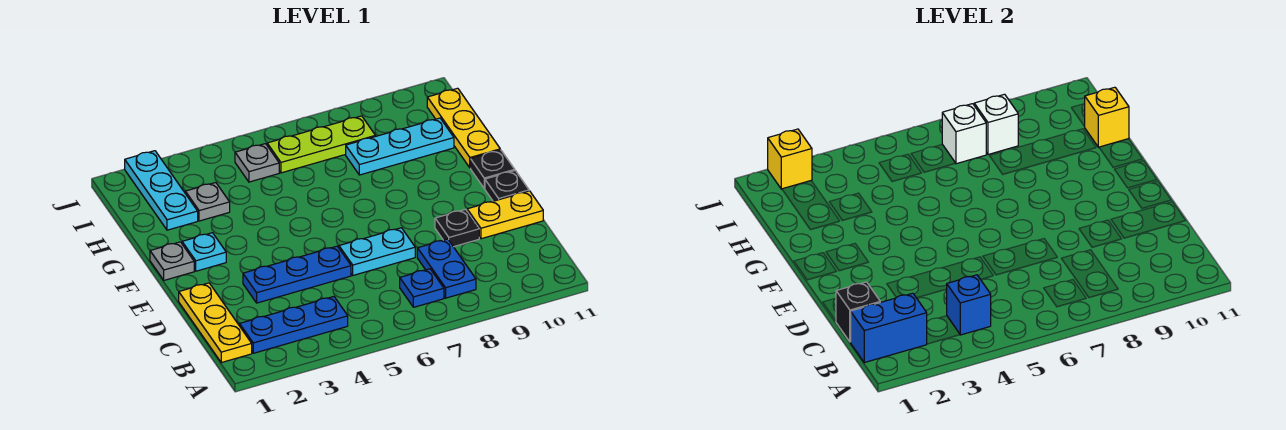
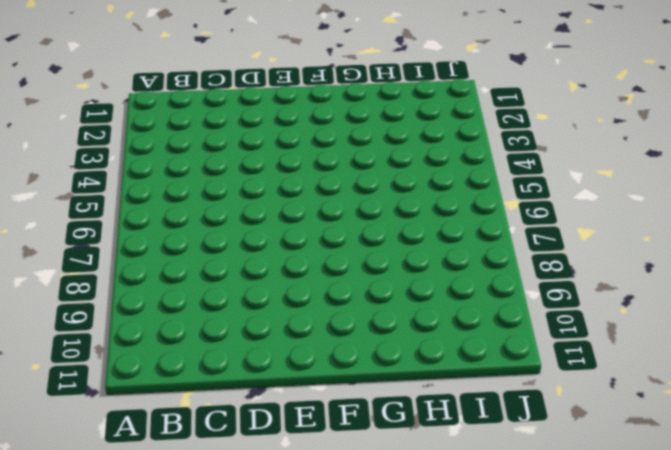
none -> yellow plate B1:D1 level 1
none -> blue plate B2:B4 level 1
none -> blue plate B7 level 1

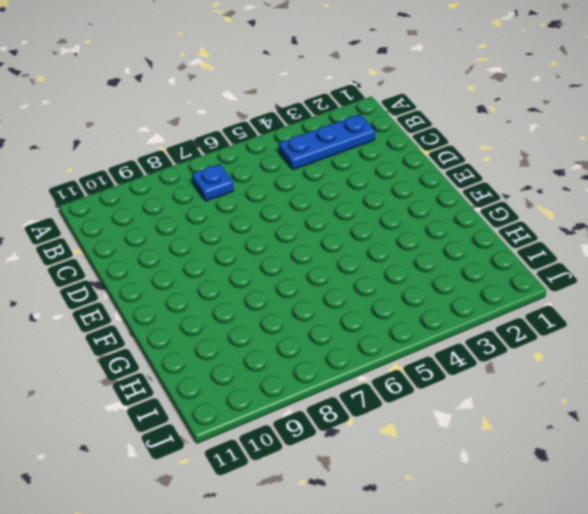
none -> yellow plate B1:D1 level 1
none -> blue plate B8:C8 level 1
none -> blue plate D3:D5 level 1

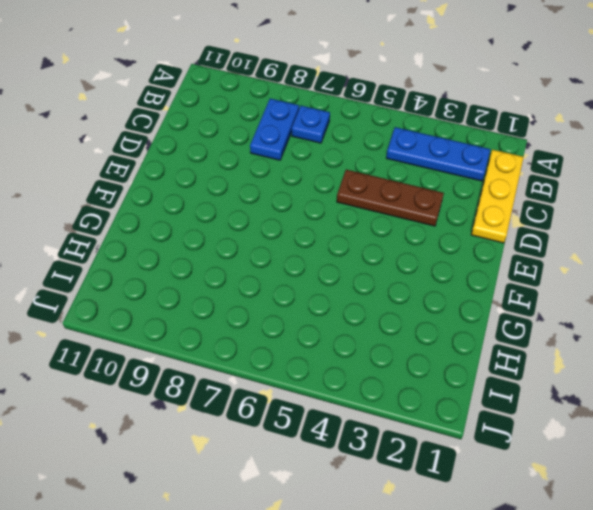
brown plate D3:D5 level 1 -> blue plate D3:D5 level 1
none -> cyan plate D6:D7 level 1
none -> black plate D9 level 1
none -> yellow plate D10:D11 level 1

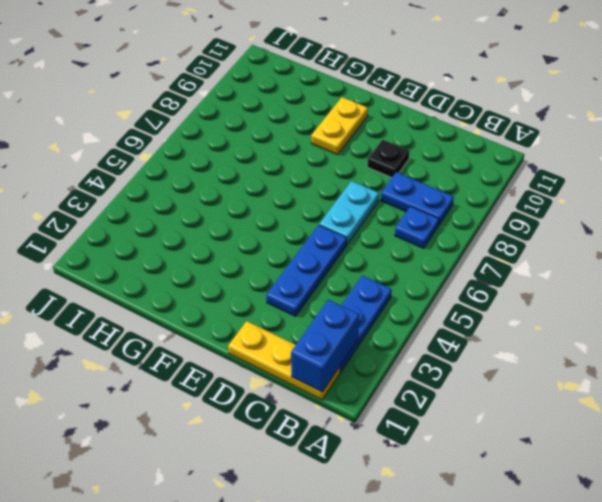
yellow plate F9:F10 level 1 -> yellow plate D10:D11 level 1
none -> black plate E11 level 1
none -> grey plate F1 level 1
none -> cyan plate F2 level 1

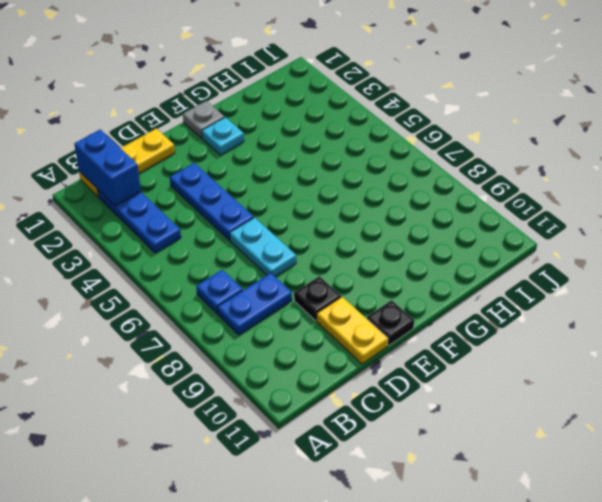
none -> black plate F11 level 1
none -> yellow plate G11:I11 level 1
none -> cyan plate H2:J2 level 1

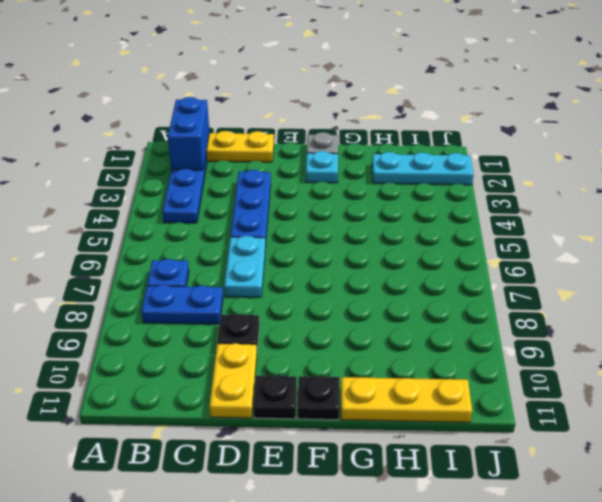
none -> grey plate H3 level 1
none -> cyan plate H8:H10 level 1
none -> grey plate I5 level 1

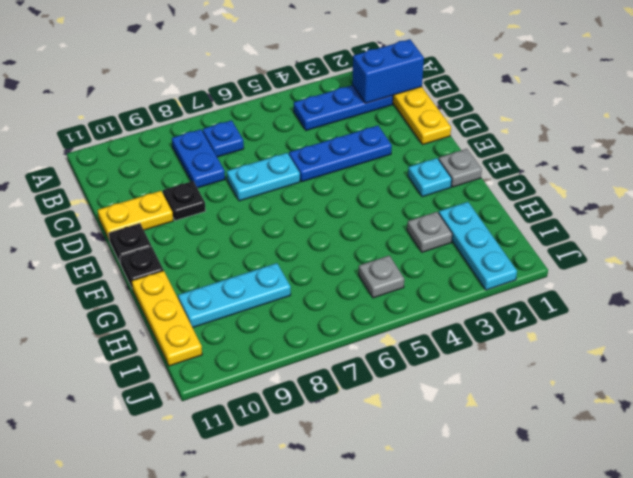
none -> lime plate I6:I8 level 1
none -> blue brick B4 level 2
none -> black brick C1 level 2

